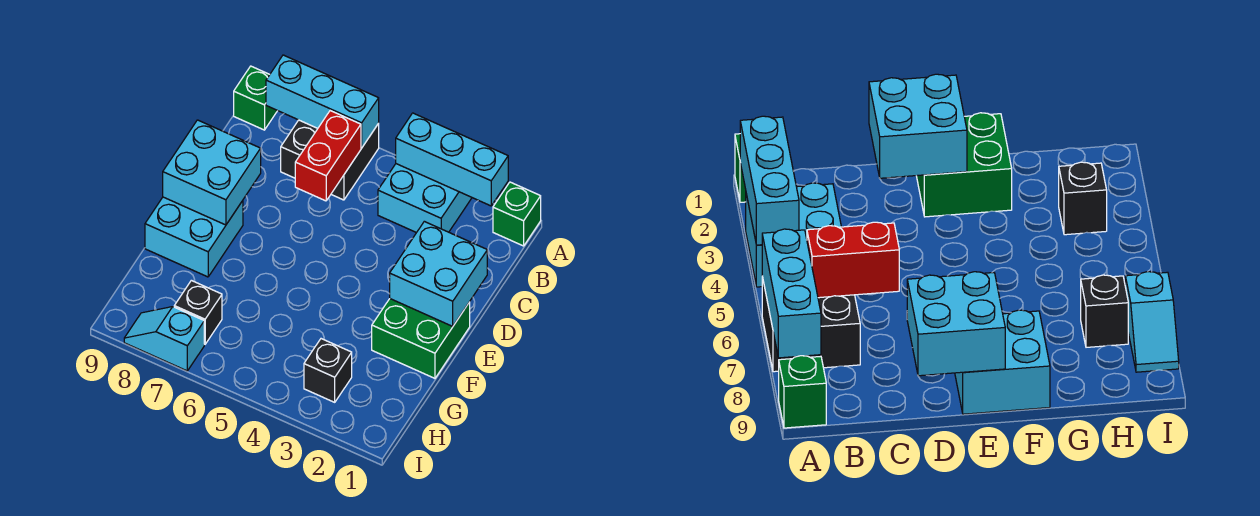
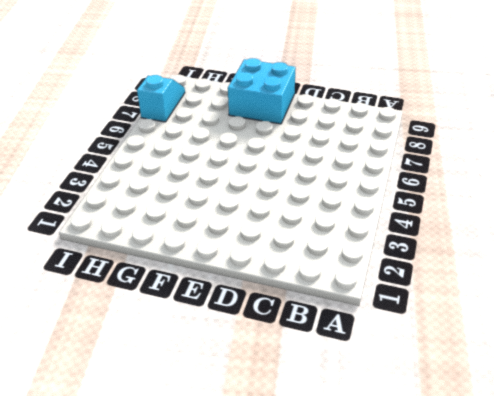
none -> green brick A1 level 1
none -> cyan brick A3:B4 level 1
none -> black brick A6:B7 level 1

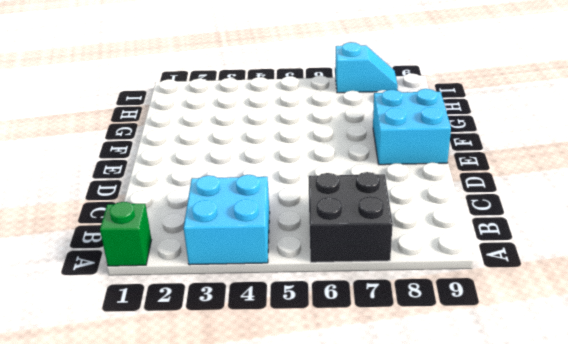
none -> green brick A9 level 1
none -> green brick E1:F2 level 1
none -> black brick H3 level 1

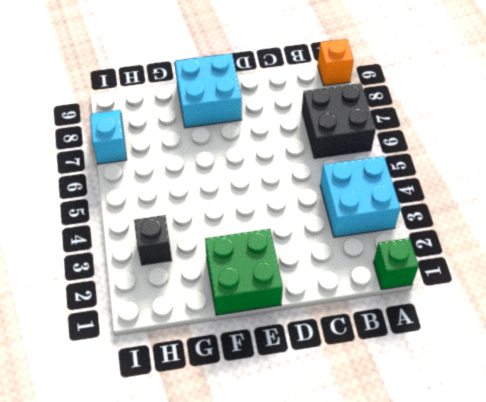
orange brick A9 level 1 -> green brick A9 level 1
none -> black brick H7 level 1
none -> cyan brick A2:A4 level 2
none -> cyan brick A6:A8 level 2

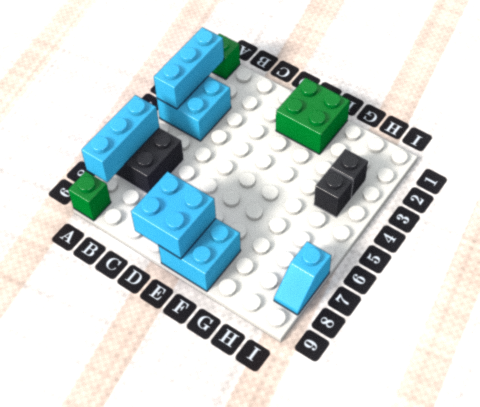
black brick H4 level 1 -> black brick H7 level 1
none -> red brick B6:C6 level 2
none -> cyan brick D1:E2 level 2

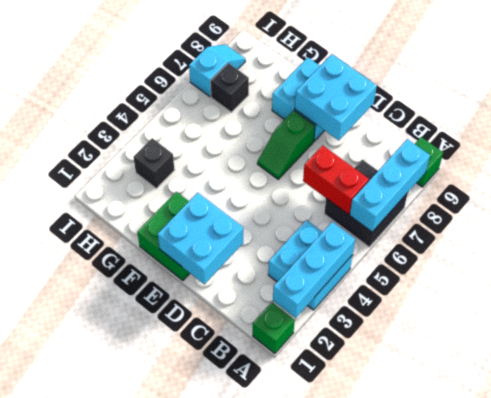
green slope E6:E7 level 1 top 7 -> none

